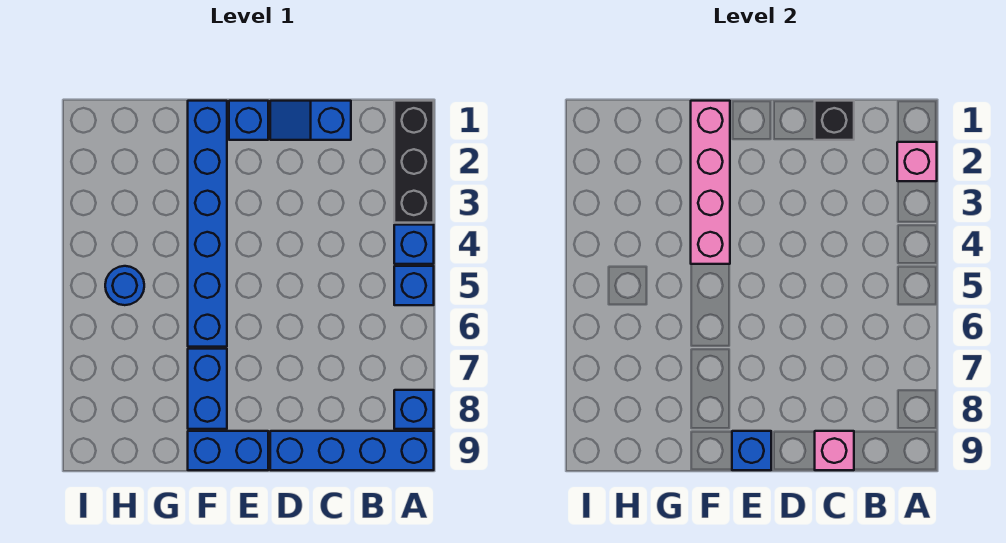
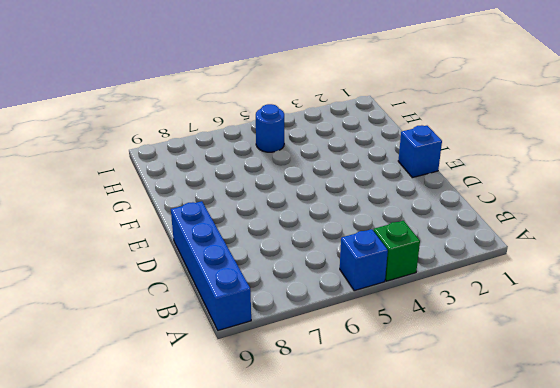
green brick A4 level 1 -> blue brick A4 level 1
none -> black brick A1:A3 level 1
none -> blue brick A8 level 1
none -> blue slope C1:D1 level 1 top C

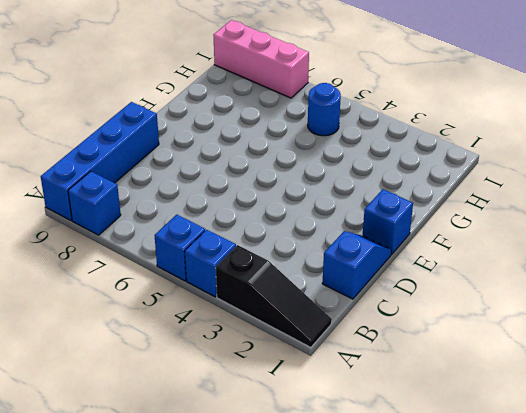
black slope A1:A3 level 1 top 3 -> black brick A1:A3 level 1
pink brick I7:I9 level 1 -> none
none -> blue brick E9:F9 level 1
none -> blue brick F1:F6 level 1
none -> blue brick F7:F8 level 1

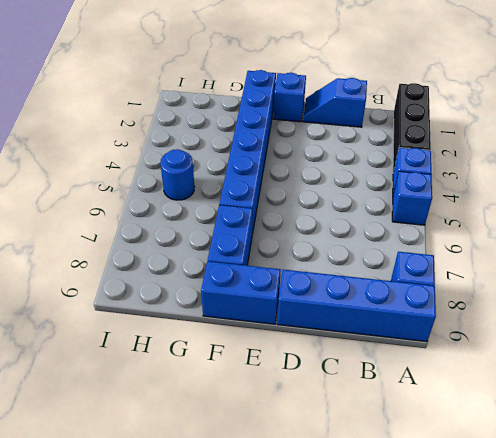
none -> pink brick A2 level 2
none -> black brick C1 level 2
none -> pink brick C9 level 2

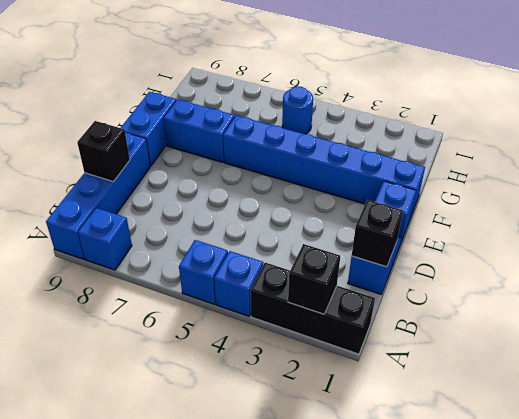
black brick A2 level 2 -> pink brick A2 level 2
black brick C9 level 2 -> pink brick C9 level 2
none -> blue brick E9 level 2
none -> pink brick F1:F4 level 2

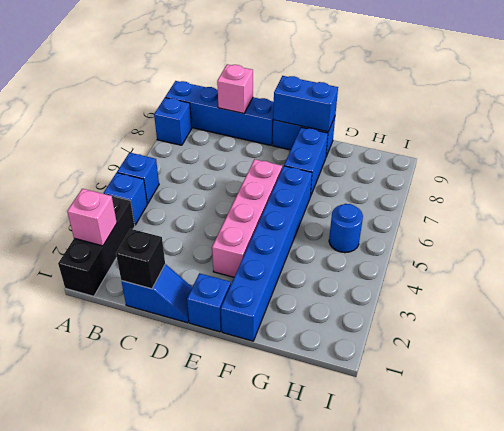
pink brick E3:E6 level 1 -> pink brick F1:F4 level 2
blue brick E9:F9 level 2 -> blue brick E9 level 2

